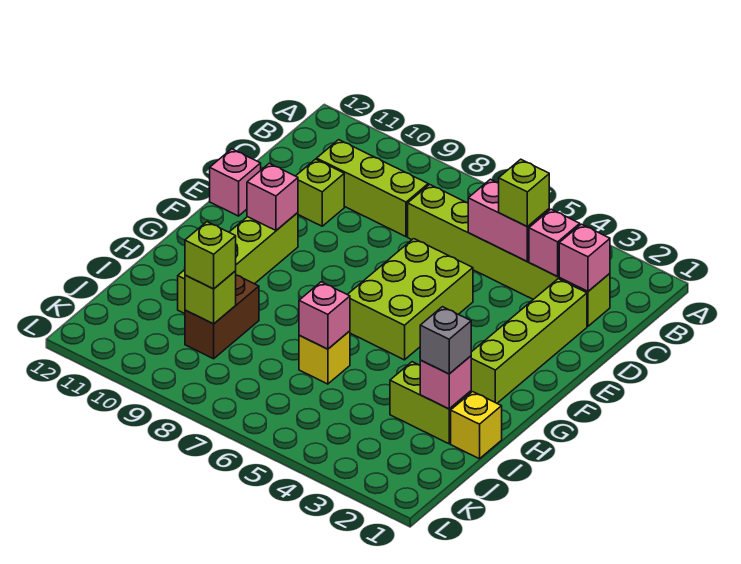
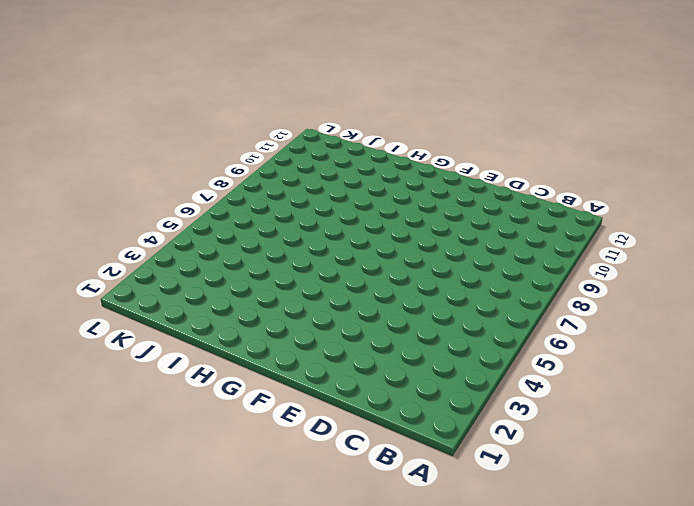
none -> lime brick C2:C7 level 1
none -> lime brick C8:C10 level 1
none -> lime brick D2:G2 level 1

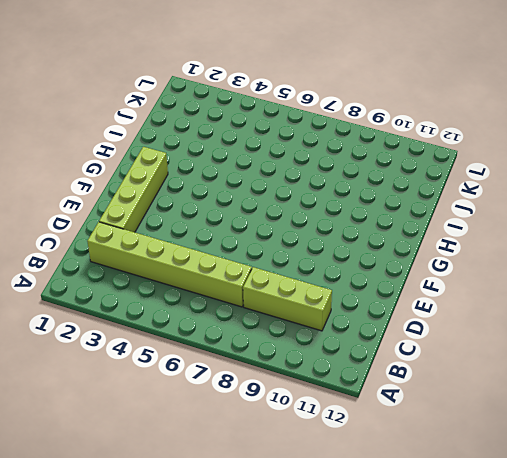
none -> lime brick D10 level 1
none -> lime brick E5:G6 level 1
none -> pink brick E12 level 1

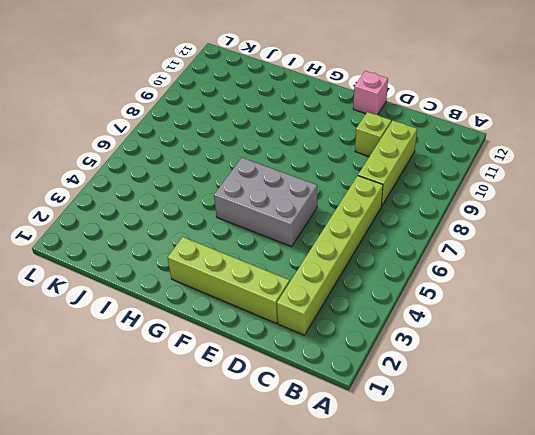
grey brick E5:G6 level 1 -> lime brick E5:G6 level 1
none -> lime brick F10:I10 level 1
none -> yellow brick I1 level 1
none -> lime brick I2:I3 level 1

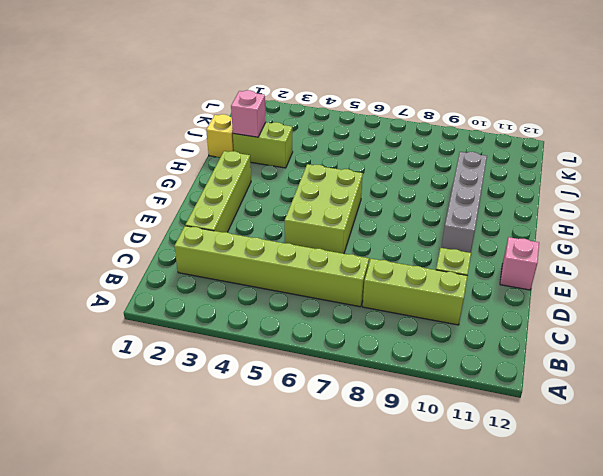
grey brick F10:I10 level 1 -> lime brick F10:I10 level 1
none -> yellow brick I6 level 1
none -> brown brick I9:J9 level 1
none -> pink brick C2 level 2

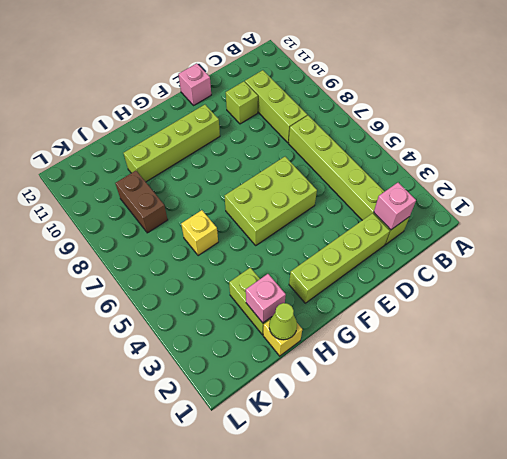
lime cone I1 level 2 -> none
brown brick J8:J9 level 1 -> brown brick I9:J9 level 1
none -> pink brick C3 level 2
none -> pink brick C4:C5 level 2
none -> pink brick F10 level 2

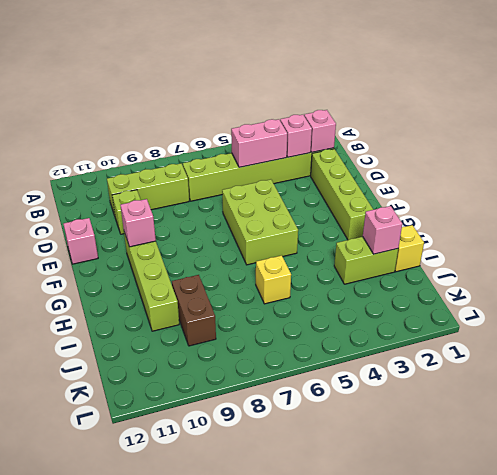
none -> pink brick I6 level 2
none -> lime brick J9 level 2
none -> lime brick C4 level 3

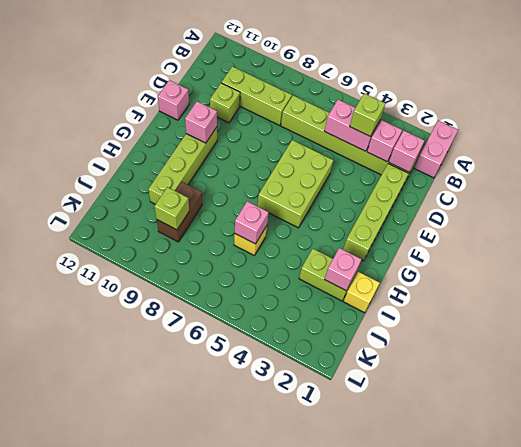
pink brick A1:B1 level 1 -> none
none -> grey brick I2 level 3
none -> lime brick J9 level 3

